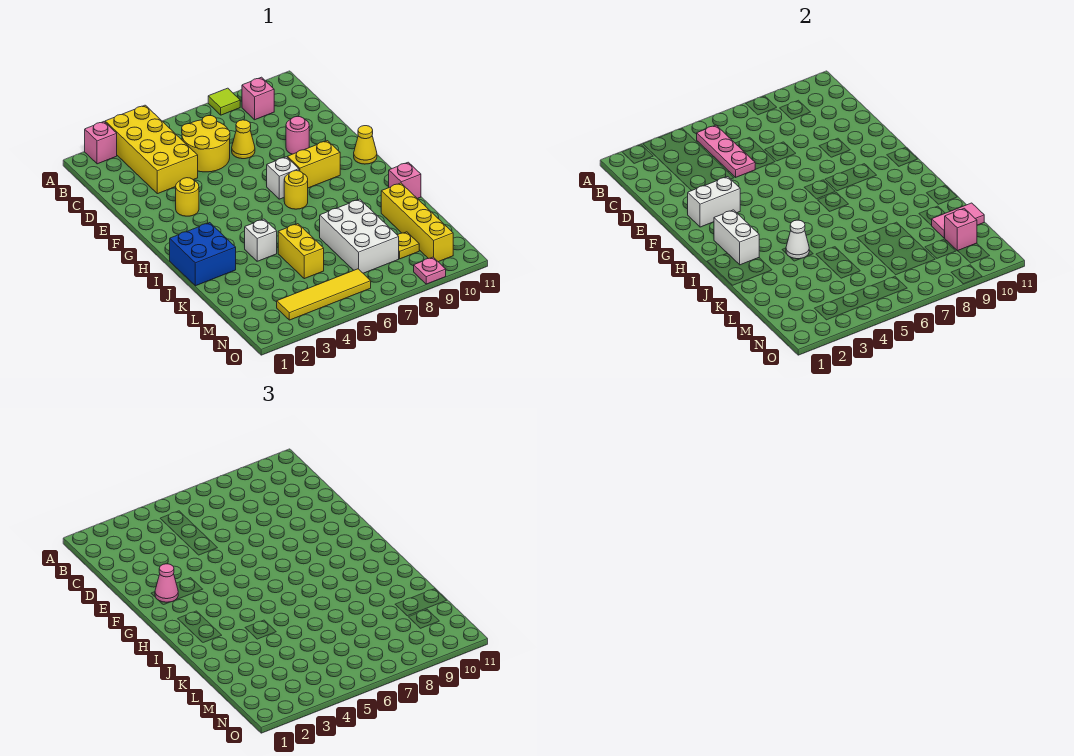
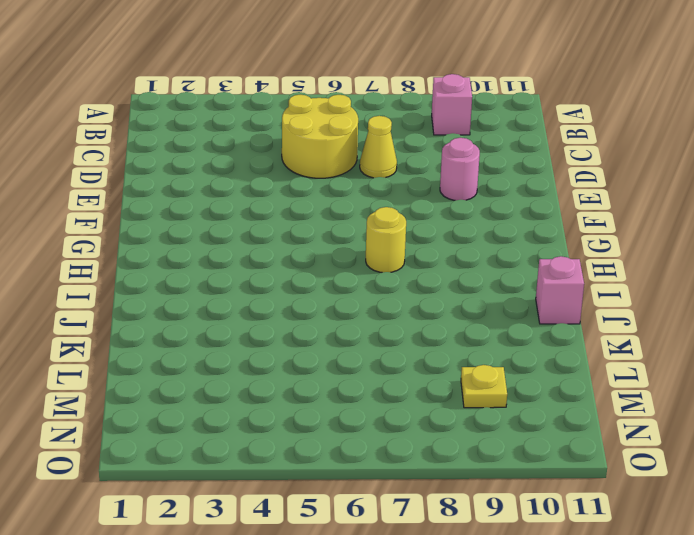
none -> pink brick A2 level 1
none -> yellow brick A3:D4 level 1
none -> lime tile A8 level 1

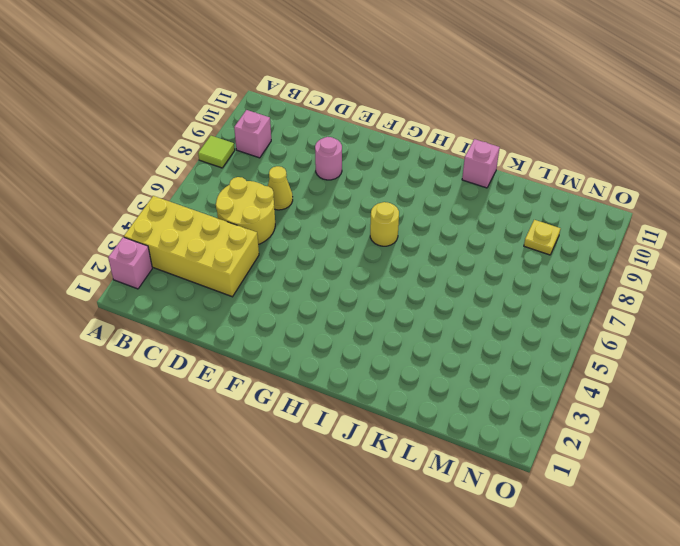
none -> yellow round brick F3 level 1
none -> white brick G7 level 1
none -> yellow brick G8:G9 level 1

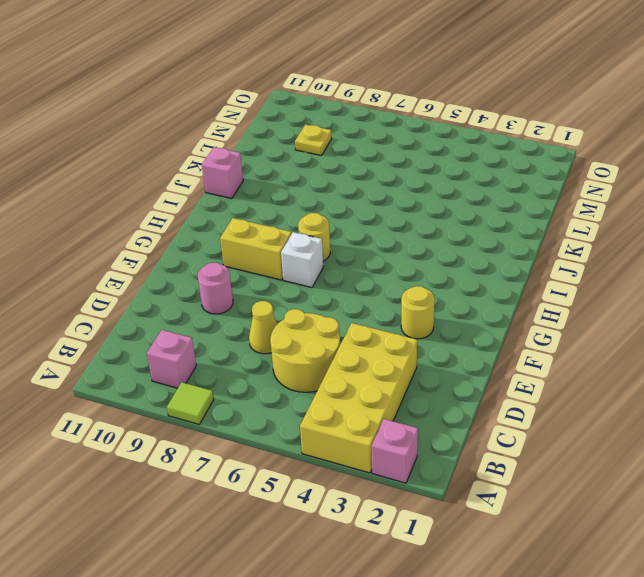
none -> yellow cone G11 level 1
none -> blue brick I1:J2 level 1
none -> white brick J4 level 1

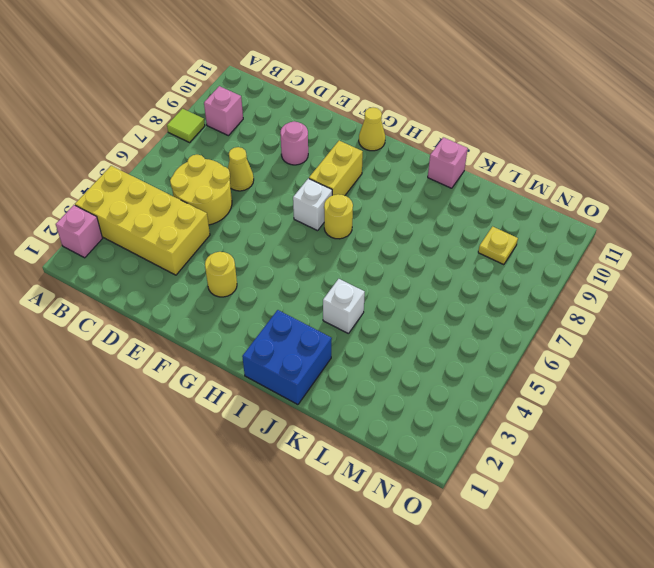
none -> yellow brick K5:L5 level 1
none -> white brick K7:M8 level 1
none -> yellow brick K10:N10 level 1

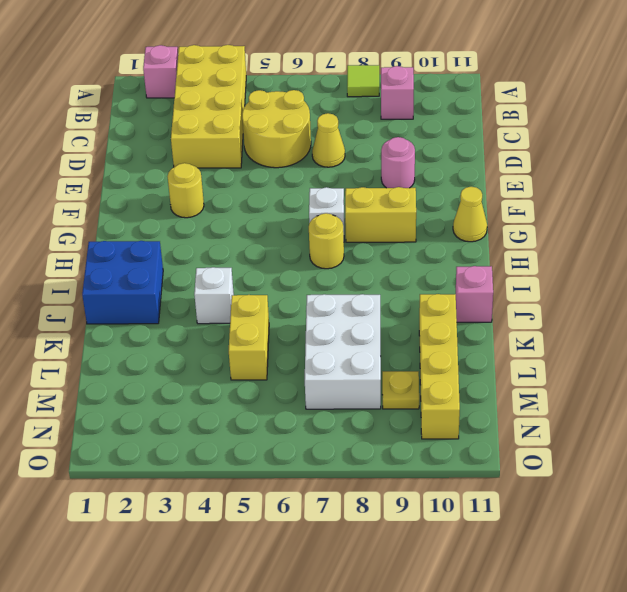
none -> yellow tile N3:N6 level 1
none -> pink plate O9 level 1
none -> pink plate B5:D5 level 2

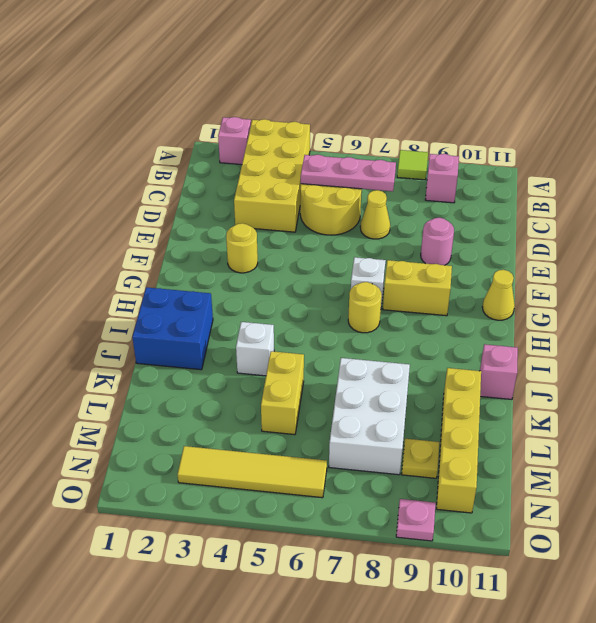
pink plate C5:C7 level 2 -> pink plate B5:D5 level 2
none -> white brick F2:F3 level 2
none -> white brick H2:I2 level 2
none -> white cone J4 level 2

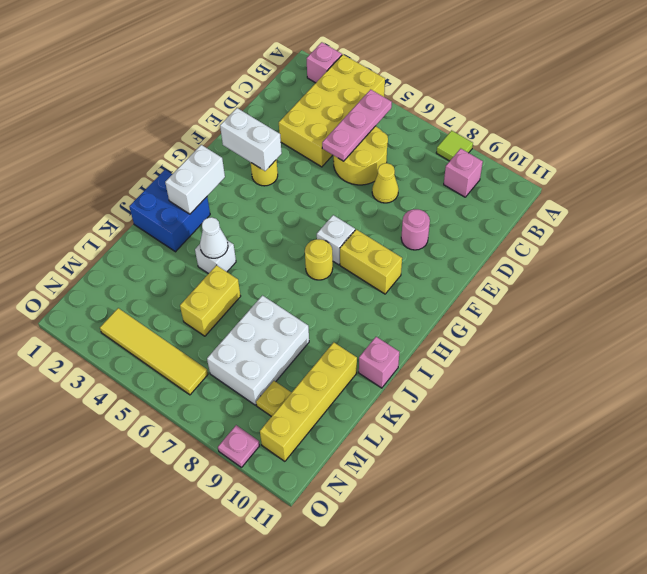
none -> yellow cone G11 level 1
none -> pink tile L10:L11 level 2
none -> pink brick M10 level 2

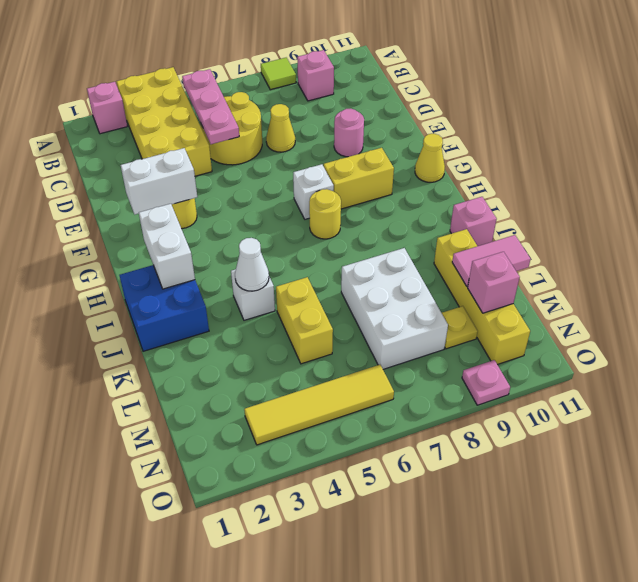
none -> pink cone F2 level 3

